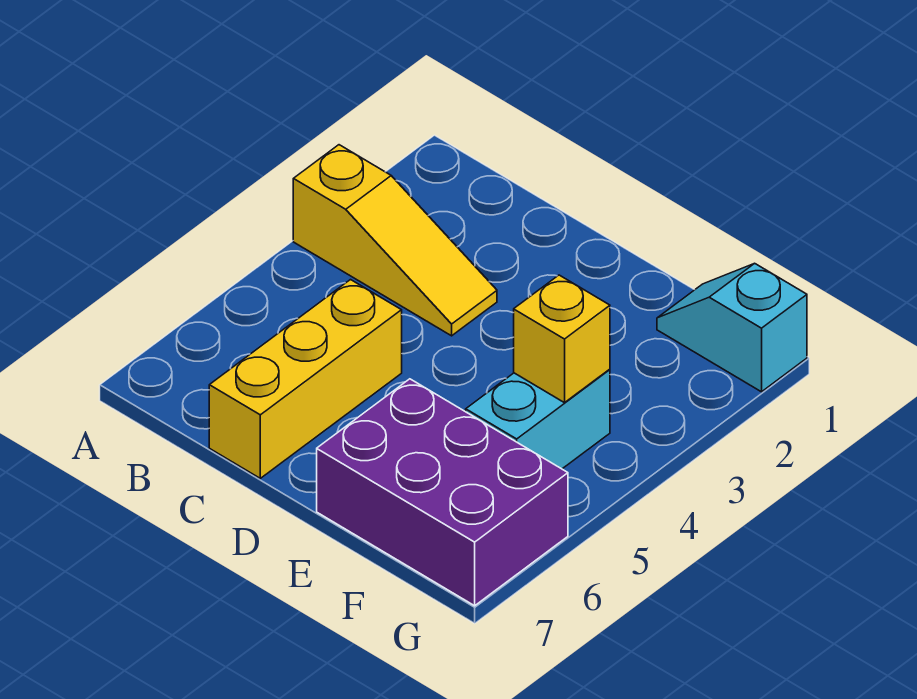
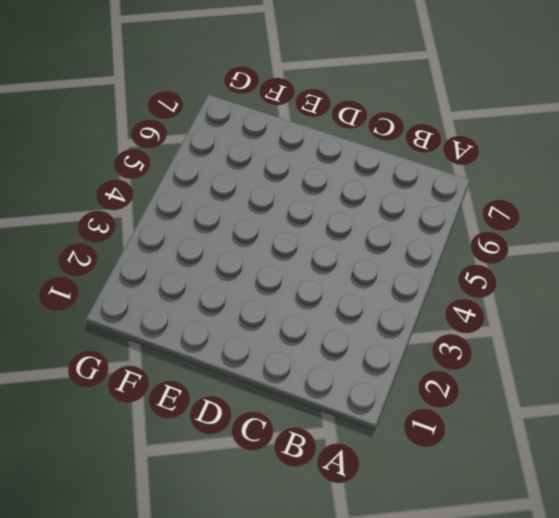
none -> yellow slope A3:C3 level 1 top A
none -> yellow brick C5:C7 level 1

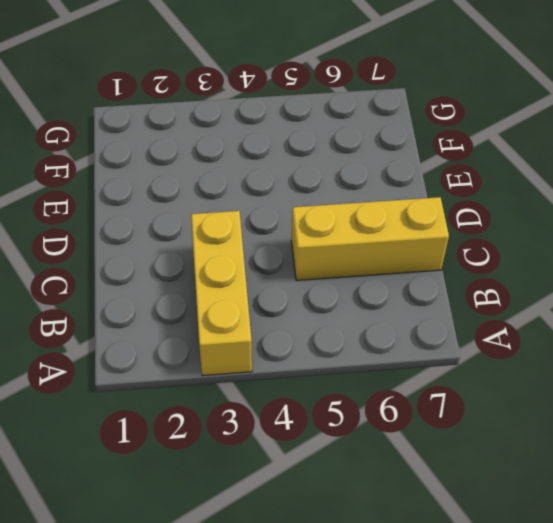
yellow brick A3:C3 level 1 -> yellow slope A3:C3 level 1 top A
none -> purple brick E6:G7 level 1
none -> cyan slope F1:G1 level 1 top G

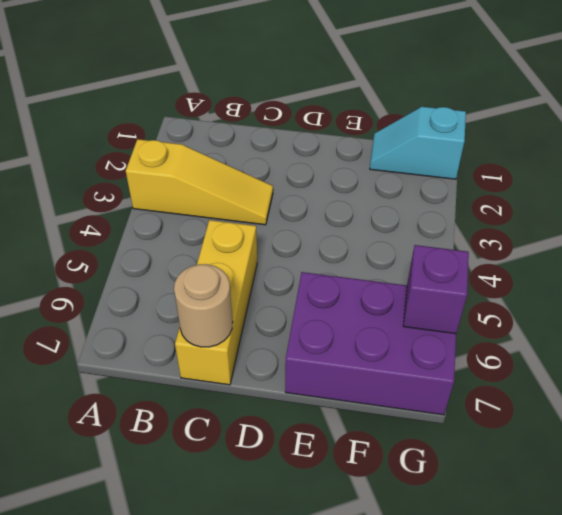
tan round brick C7 level 2 -> none
purple brick G6 level 2 -> none
none -> cyan brick F4:F5 level 1
none -> yellow brick F4 level 2

